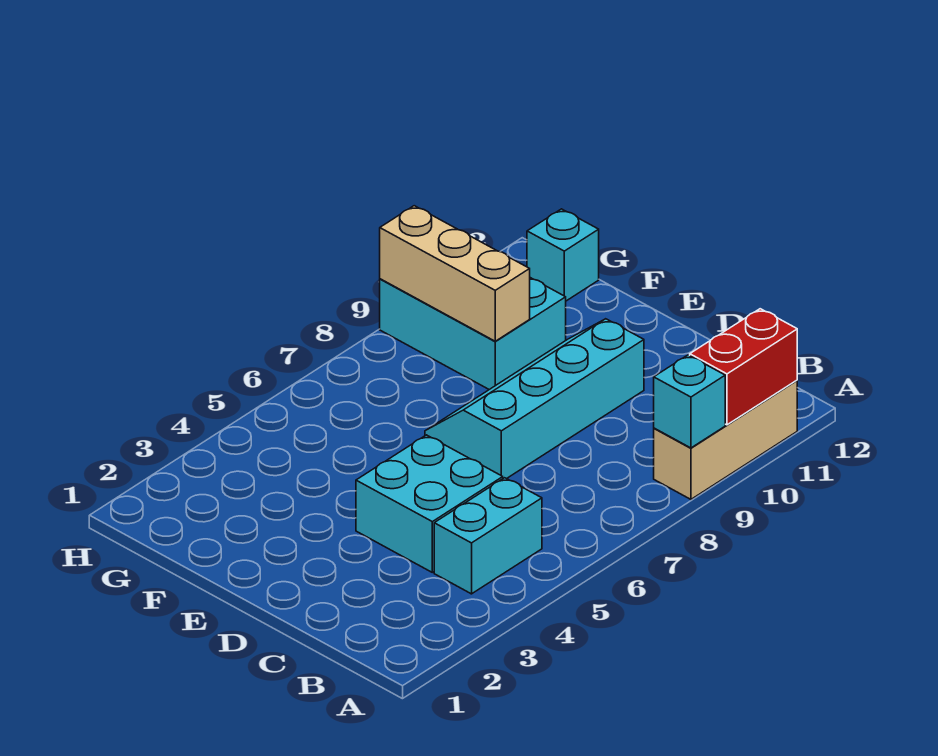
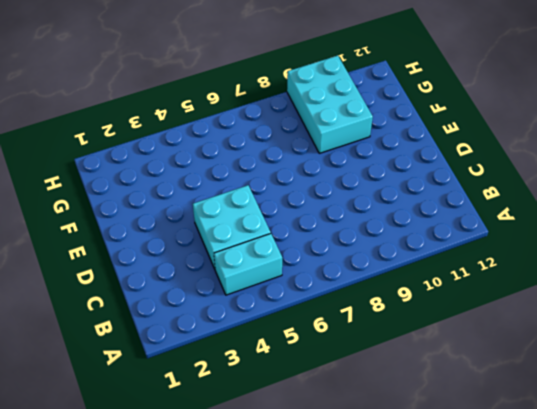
none -> tan brick A9:A11 level 1
none -> cyan slope D7:E10 level 1 top D

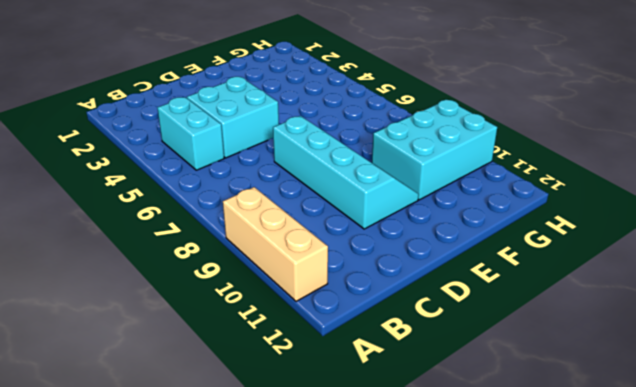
none -> cyan brick G12 level 1
none -> cyan brick A9 level 2

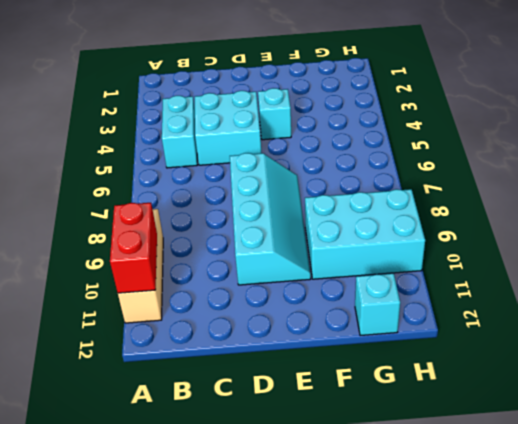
cyan brick E4 level 1 -> cyan brick A9 level 2
none -> tan brick F9:H9 level 2

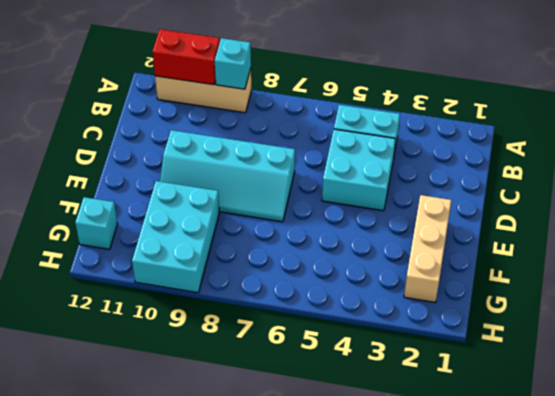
tan brick E2:G2 level 1 -> tan brick F9:H9 level 2

